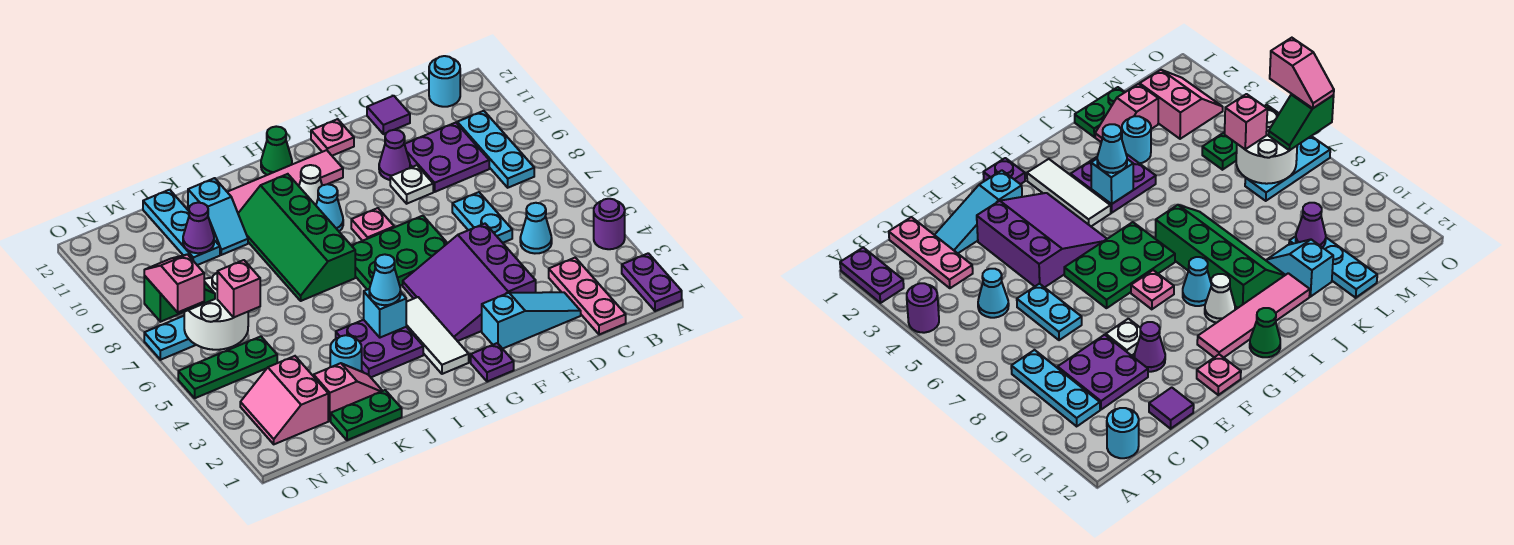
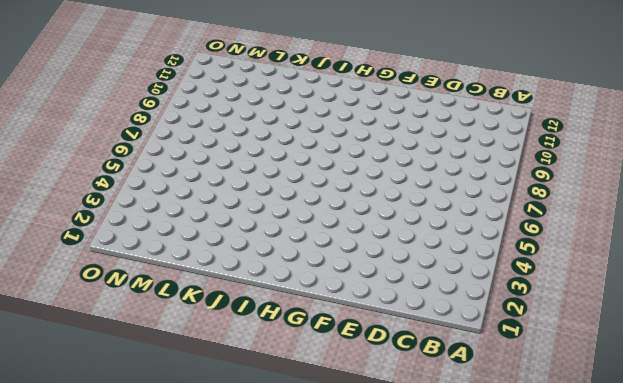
none -> purple plate A1:A2 level 1
none -> purple round brick A4 level 1
none -> cyan plate B8:B10 level 1
none -> cyan round brick B12 level 1

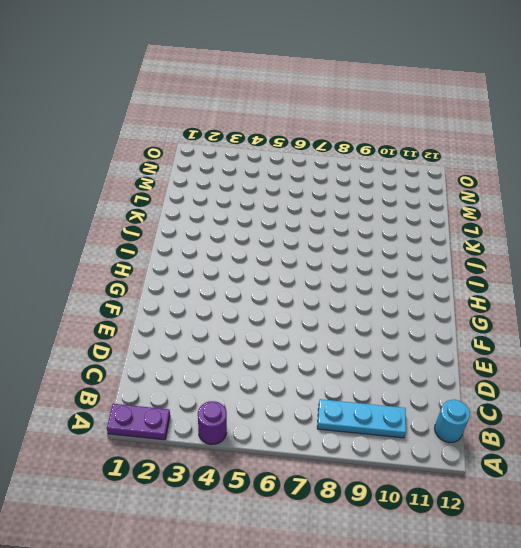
none -> pink plate C1:C3 level 1
none -> cyan cone C5 level 1
none -> purple plate C9:D10 level 1
none -> cyan slope D2:F2 level 1 top F

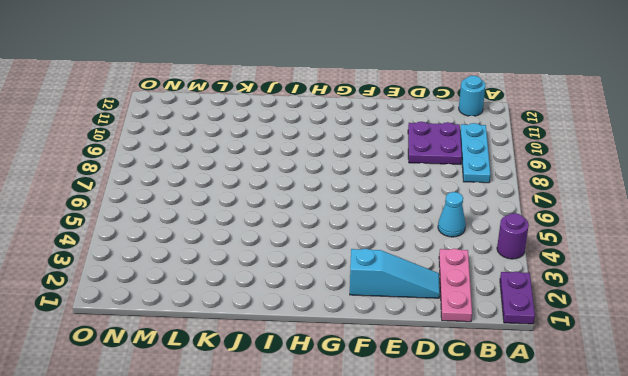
none -> cyan plate D6:D7 level 1
none -> purple tile D12 level 1
none -> purple slope E3:G5 level 1 top E
none -> white plate E9 level 1

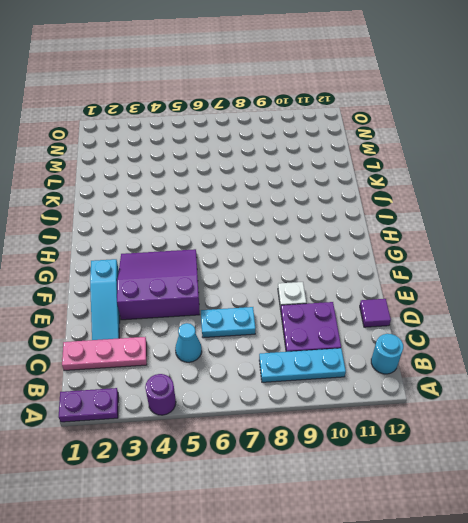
none -> purple cone E10 level 1
none -> green plate F6:H7 level 1
none -> pink plate F12 level 1
none -> purple plate G1 level 1

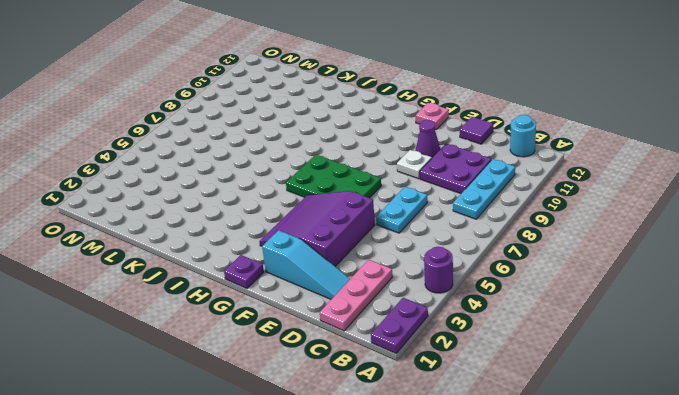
none -> cyan cone C5 level 1
none -> pink plate G8 level 1
none -> pink tile G11:J11 level 1
none -> white tile H2:H4 level 1

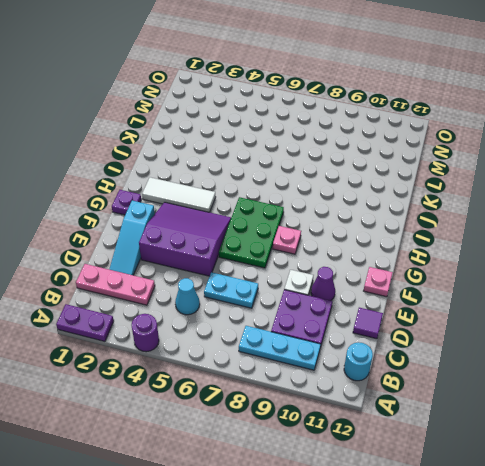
none -> pink tile G11:J11 level 1
none -> cyan cone H9 level 1
none -> white cone H10 level 1
none -> green cone H12 level 1

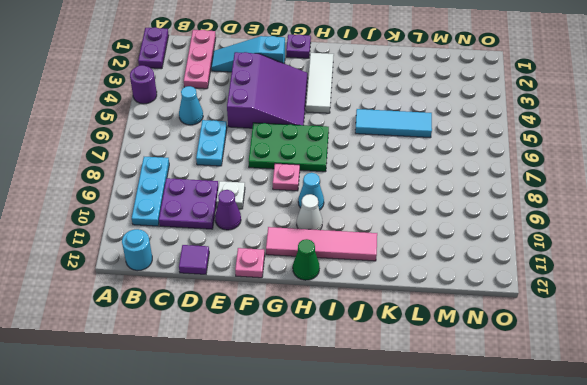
cyan tile J5:L5 level 1 -> none
none -> purple plate I3:J4 level 1
none -> green slope I7:J10 level 1 top I
none -> green plate K1:L1 level 1
none -> pink slope K2:L2 level 1 top L

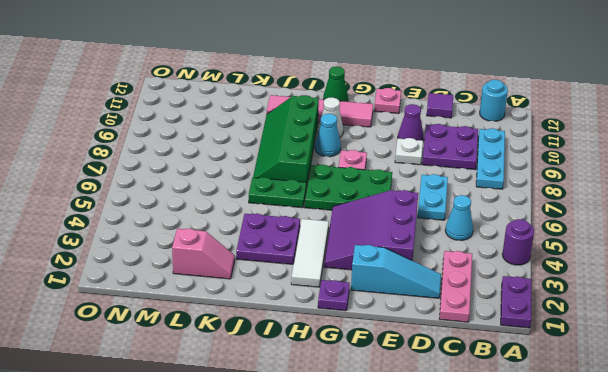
green plate I6:J6 level 1 -> green plate K1:L1 level 1
none -> cyan round brick K3 level 1
none -> cyan slope K10:K11 level 1 top 11
none -> cyan plate L10:L12 level 1
none -> pink slope M2:N3 level 1 top M

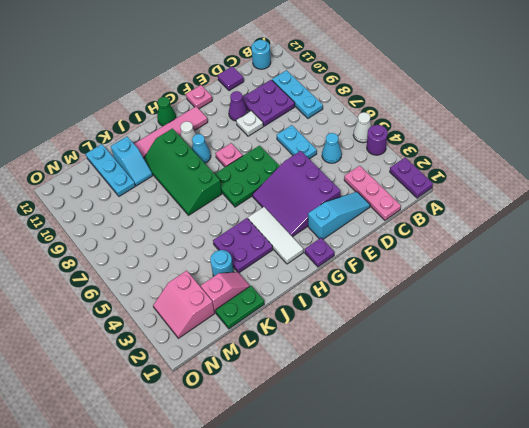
white cone A5 level 1 -> none
none -> green plate M5:O5 level 1
none -> cyan plate M7:O7 level 1
none -> cyan brick I4 level 2
none -> purple cone L10 level 2

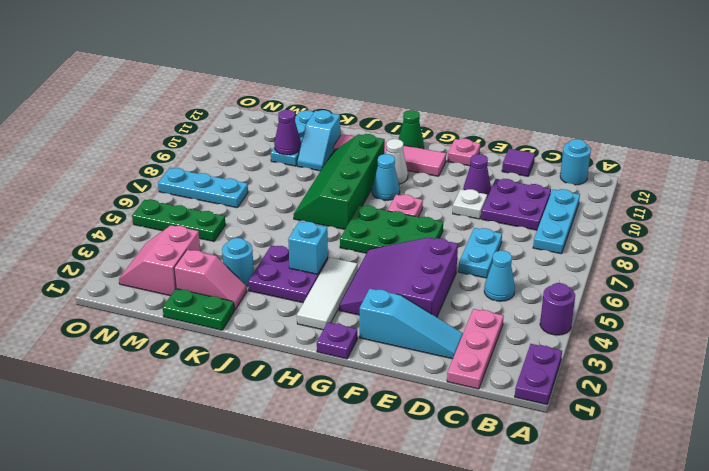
none -> white round brick M6:N7 level 2
none -> cyan cone I4 level 3
none -> pink brick M6 level 3
none -> green slope N7:O7 level 3 top O

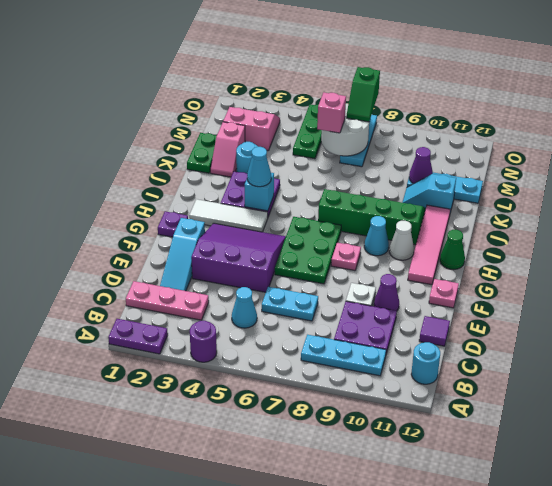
none -> pink slope O6:O7 level 4 top 6

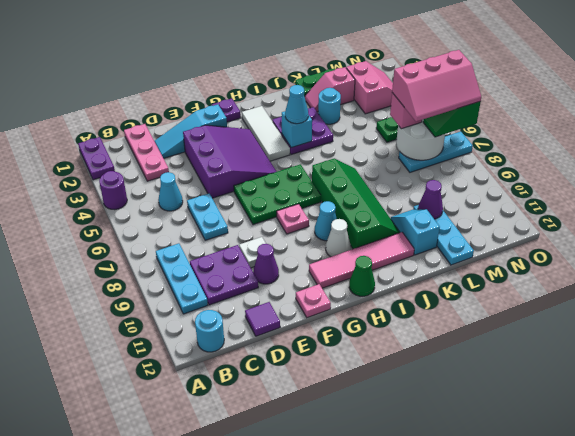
pink slope M6:O7 level 4 top 6 -> pink slope O6:O7 level 4 top 6

